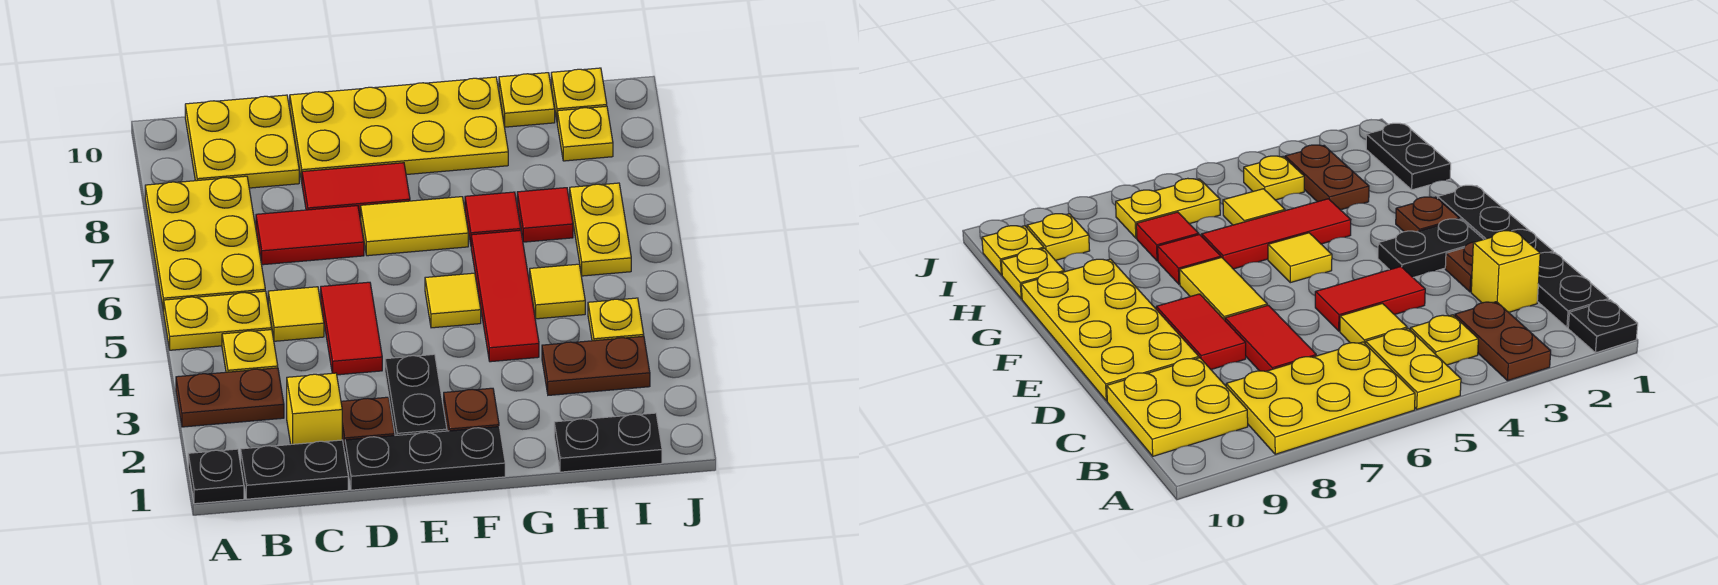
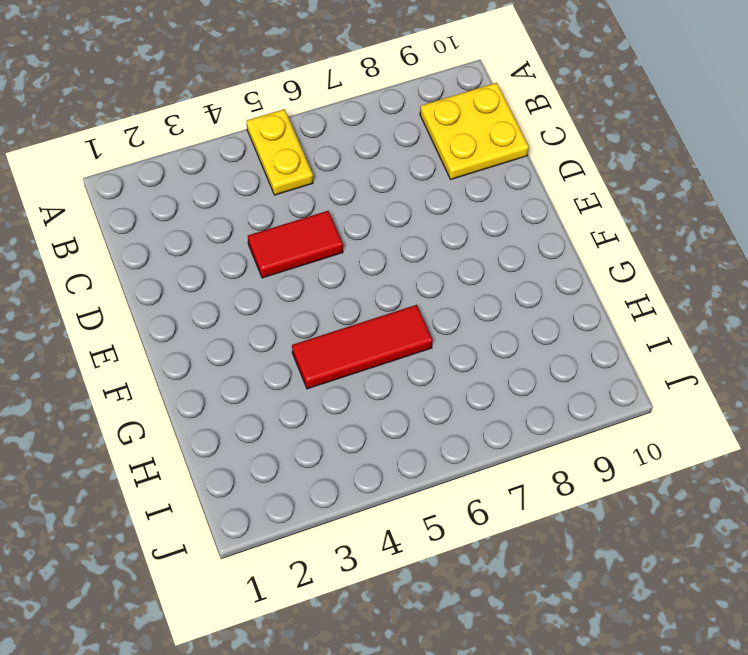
none -> black plate A1 level 1
none -> brown plate A3:B3 level 1
none -> yellow plate A6:B8 level 1
none -> black plate B1:C1 level 1

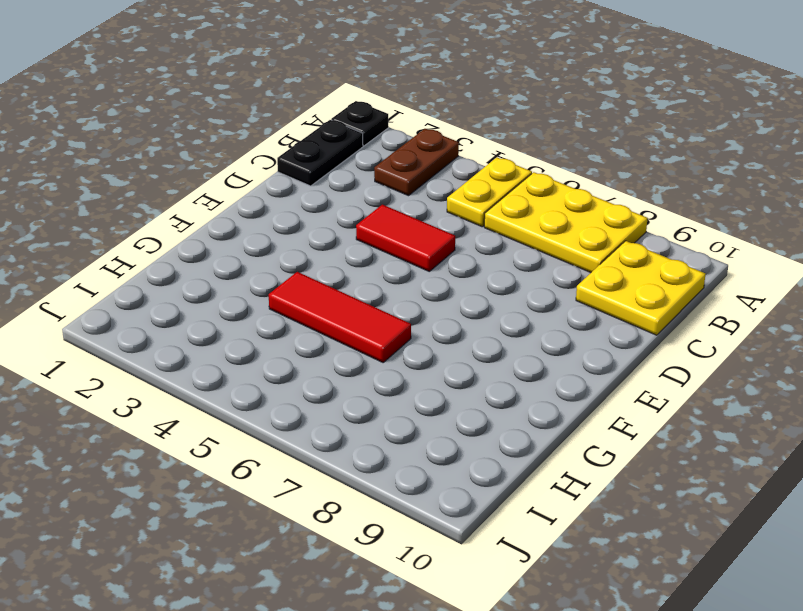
none -> yellow plate B4 level 1
none -> yellow brick C2 level 1
none -> yellow tile C5 level 1
none -> red tile C7:D7 level 1

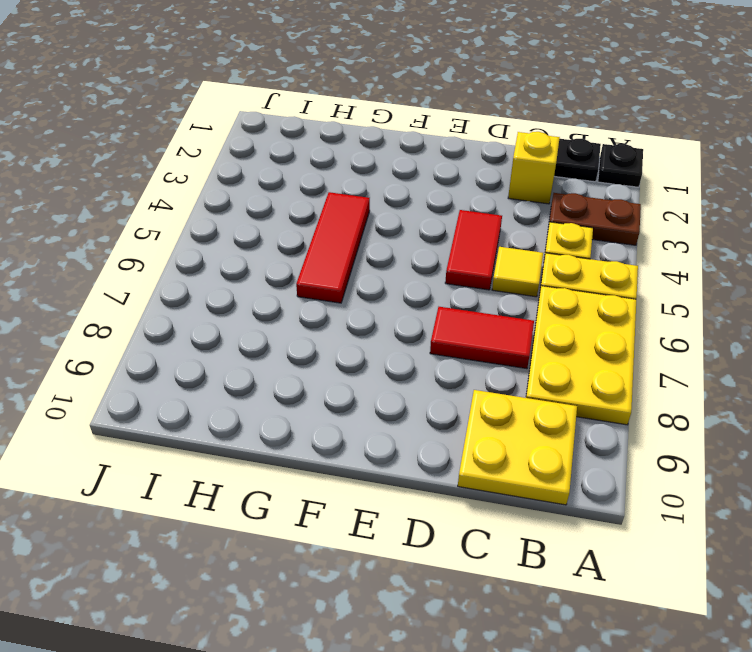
none -> black plate D1:F1 level 1
none -> brown plate D2 level 1
none -> red tile D8:E8 level 1
none -> yellow plate D9:G10 level 1

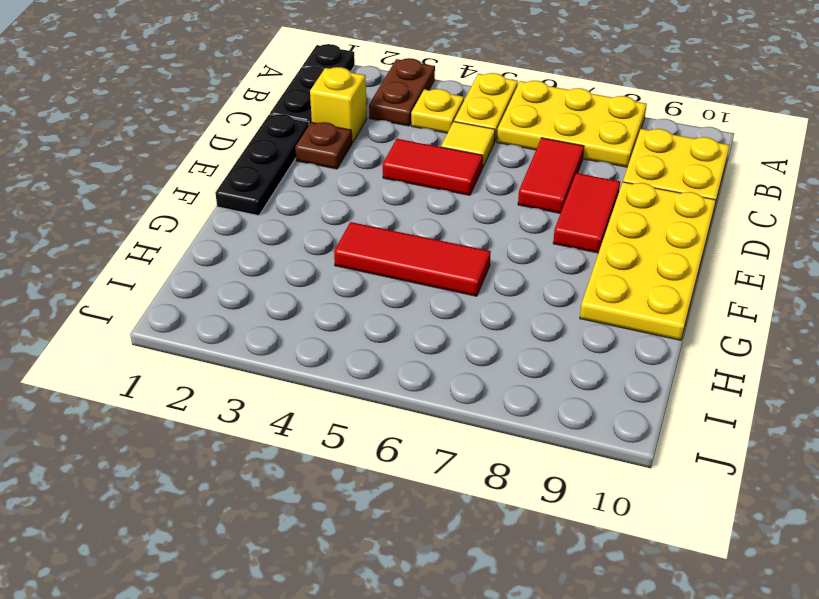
none -> black plate E2:E3 level 1
none -> yellow tile E7:F7 level 1
none -> brown plate F2 level 1
none -> yellow tile F5 level 1

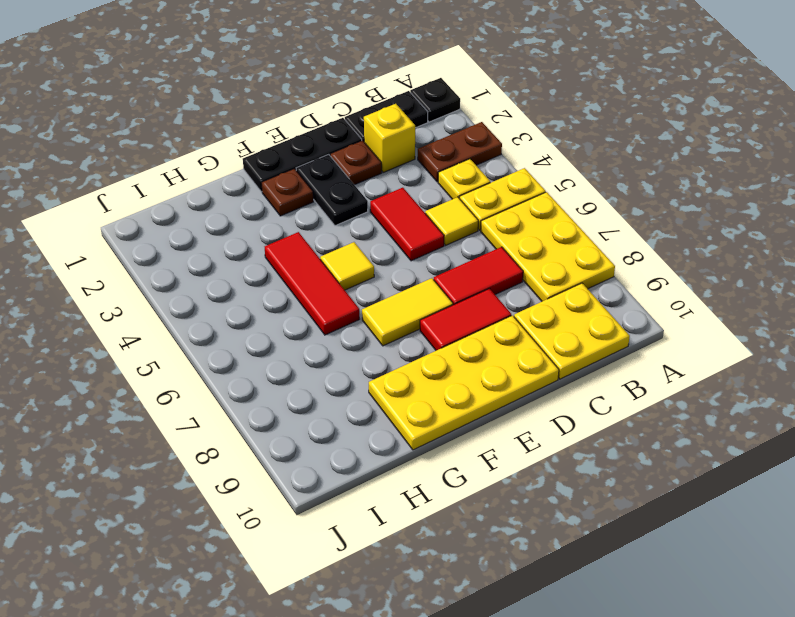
none -> red tile G7 level 1
none -> black plate H1:I1 level 1
none -> brown plate H3:I3 level 1
none -> yellow tile H5 level 1

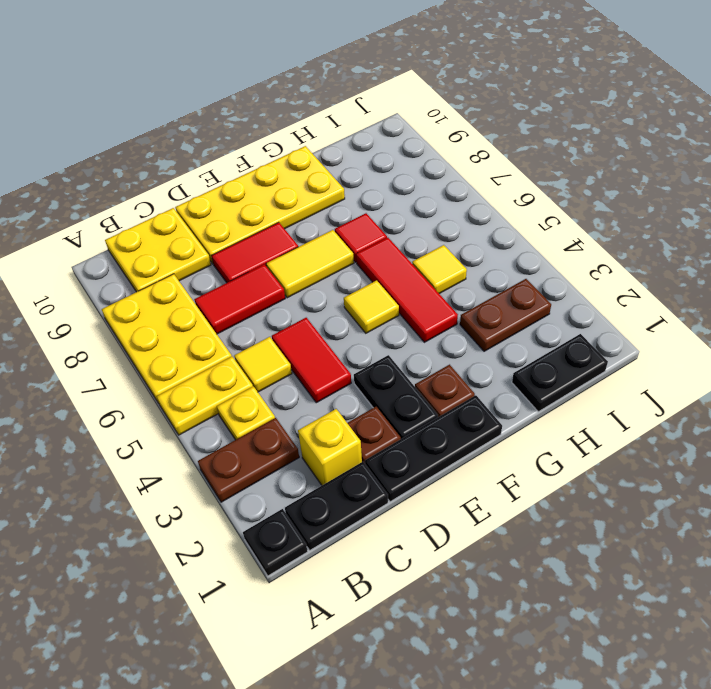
none -> red tile H7 level 1
none -> yellow plate H10 level 1
none -> yellow plate I4 level 1
none -> yellow plate I6:I7 level 1

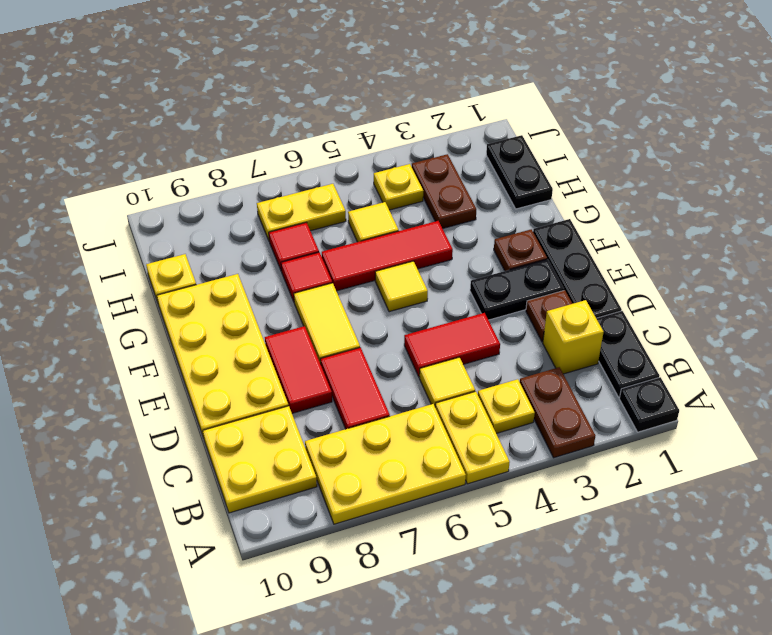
none -> yellow plate I9 level 1
none -> yellow plate I10 level 1

